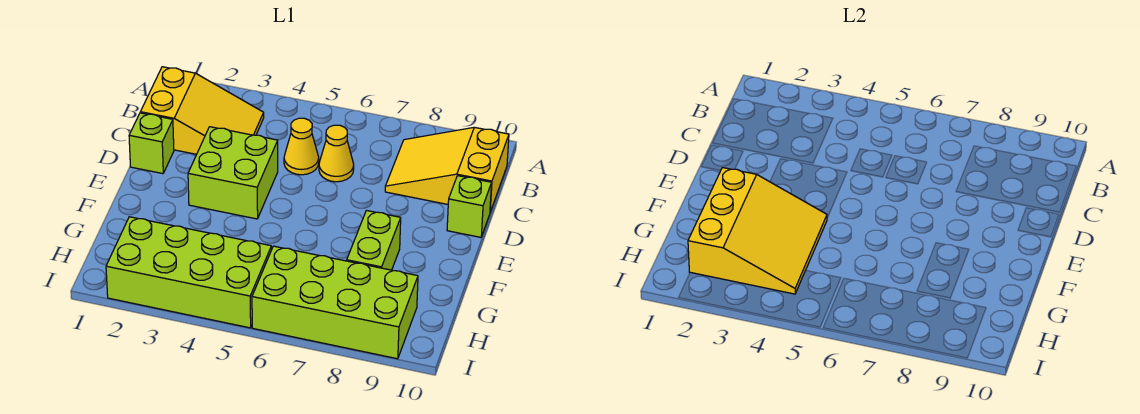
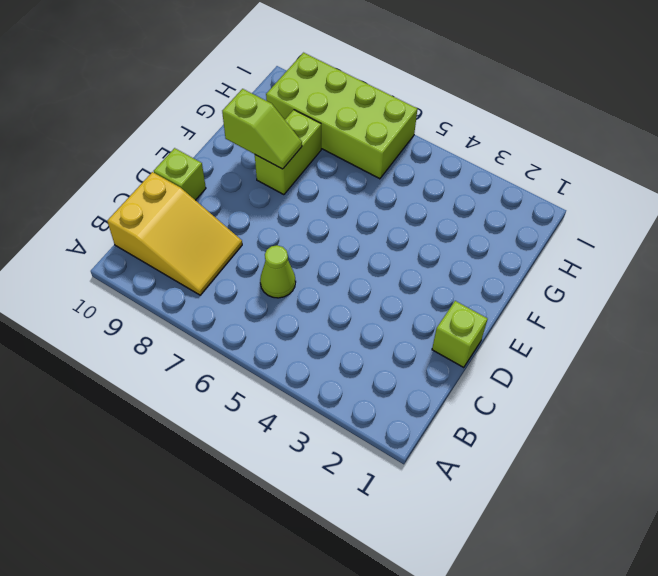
lime cone C6 level 1 -> yellow cone C6 level 1
lime slope F8:F9 level 2 top 9 -> none
none -> yellow slope B1:C3 level 1 top 1
none -> yellow cone C5 level 1

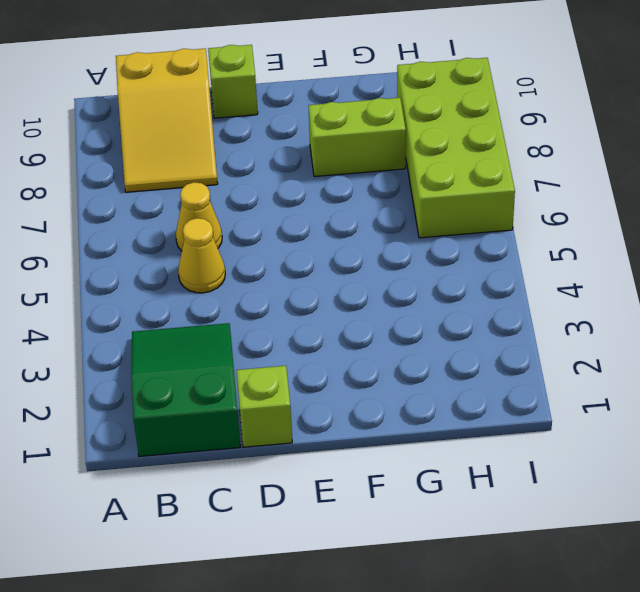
green slope B1:C3 level 1 top 1 -> yellow slope B1:C3 level 1 top 1
none -> lime brick D3:E4 level 1
none -> lime brick H2:I5 level 1

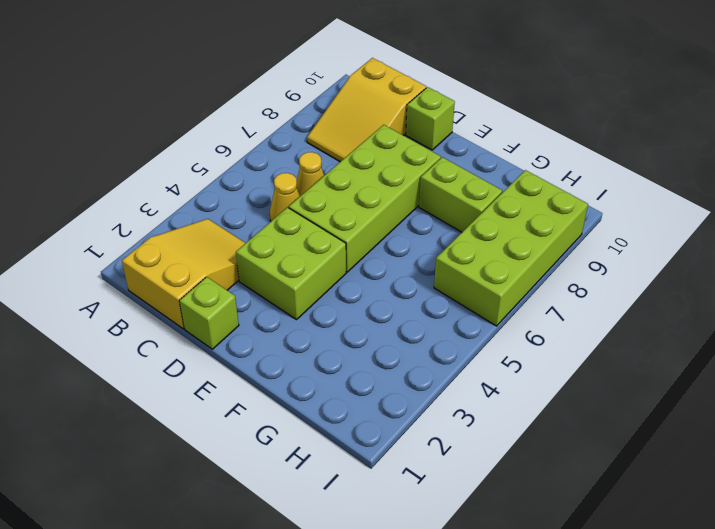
lime brick D5:E8 level 1 -> lime brick H2:I5 level 1
none -> yellow slope F2:H4 level 2 top 2

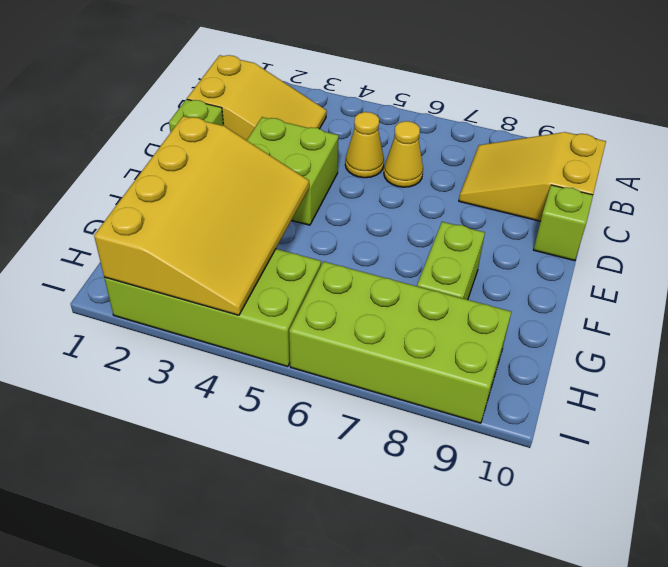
yellow slope F2:I4 level 2 top 2 -> yellow slope F2:H4 level 2 top 2

